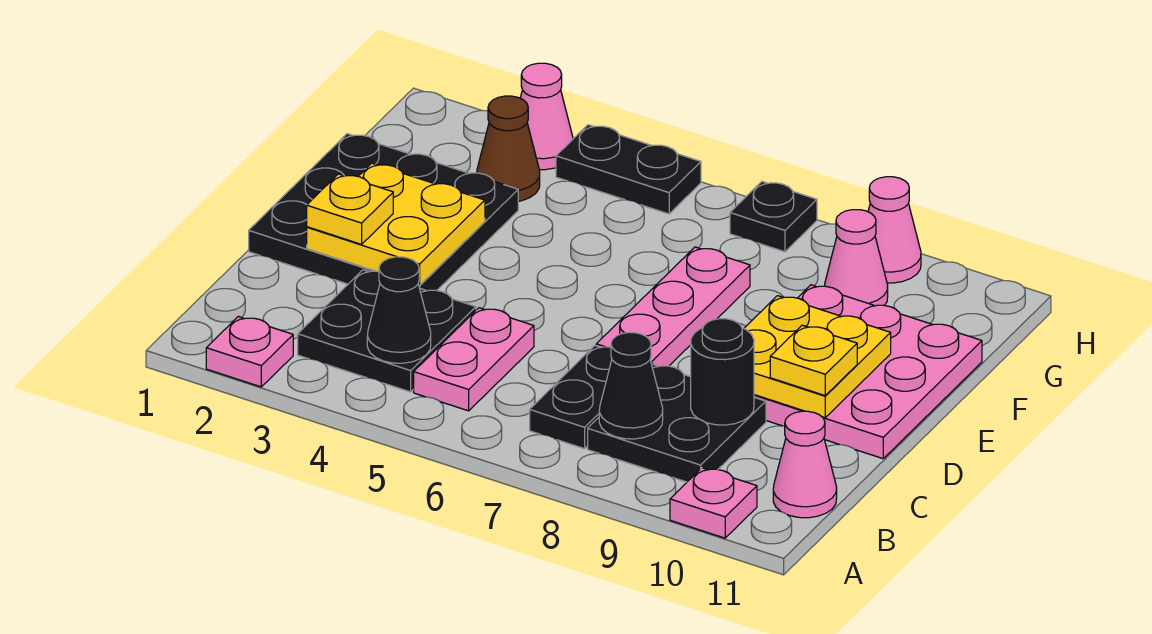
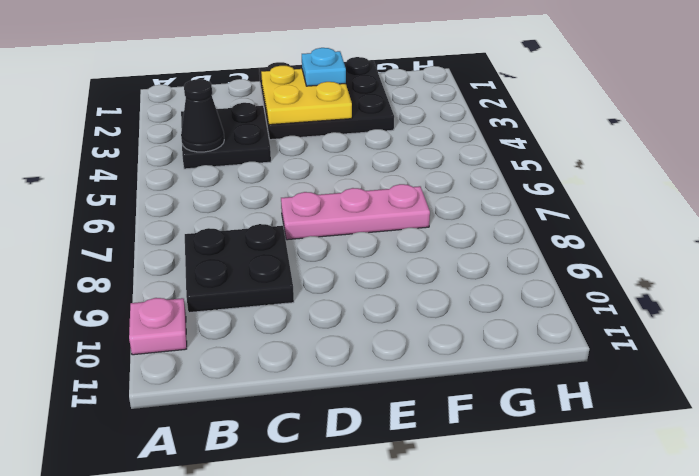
cyan plate E2 level 3 -> none
none -> pink plate A2 level 1
none -> pink plate B5:C5 level 1
none -> black plate B7:C7 level 1

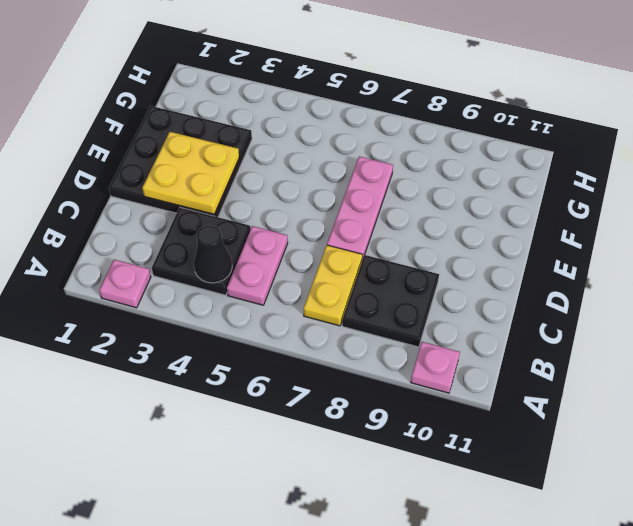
yellow plate B7:C7 level 1 -> black plate B7:C7 level 1
none -> pink cone B11 level 1
none -> pink plate D9:F11 level 1
none -> brown cone G3 level 1

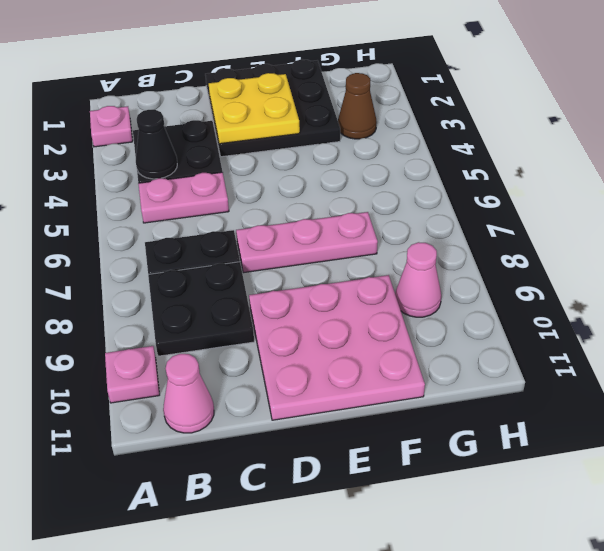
none -> pink cone H3 level 1
none -> black plate H4:H5 level 1
none -> black plate H7 level 1

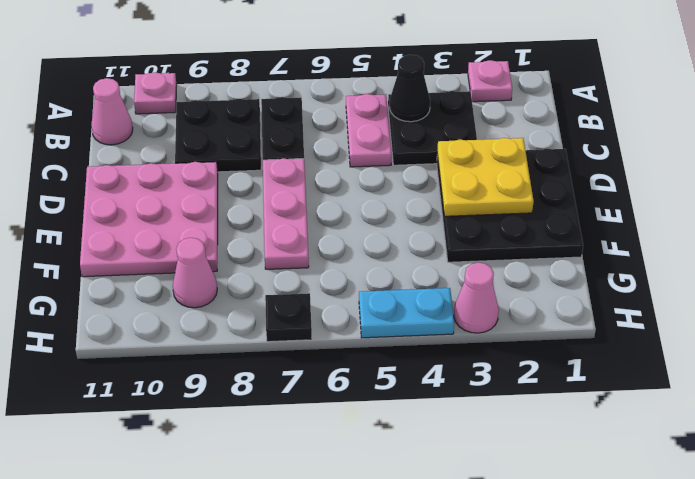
cyan plate H4:H5 level 1 -> black plate H4:H5 level 1
none -> brown cone G3 level 1
none -> pink cone H9 level 1
none -> black cone B8 level 2

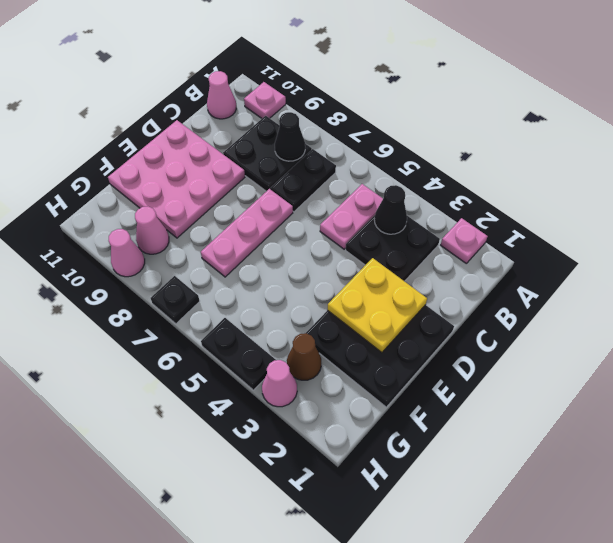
none -> black round brick C9 level 2
none -> yellow plate D9:E10 level 2
none -> yellow plate D2 level 3

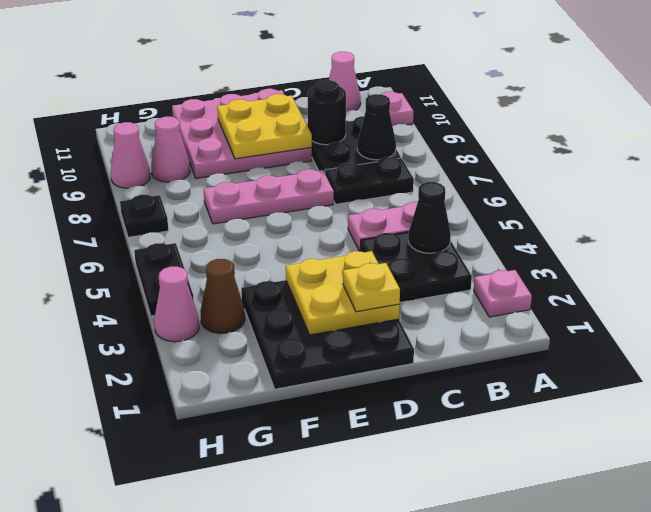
none -> yellow plate D10 level 3

